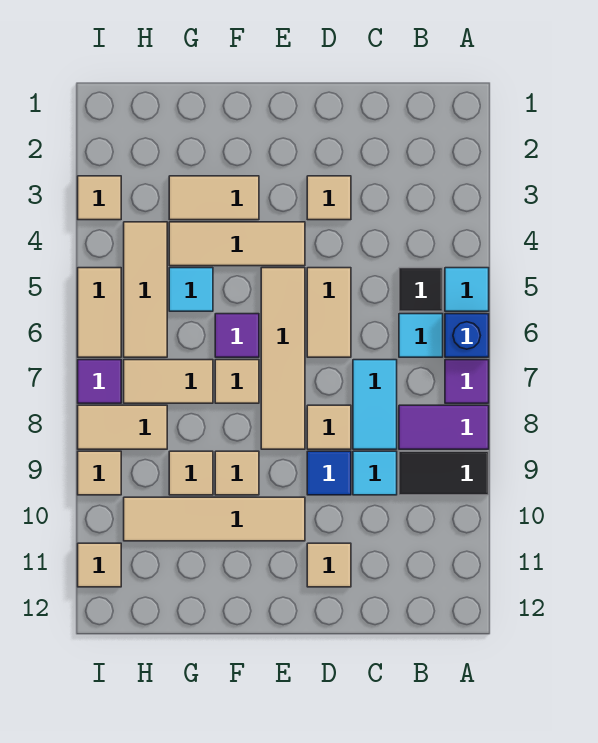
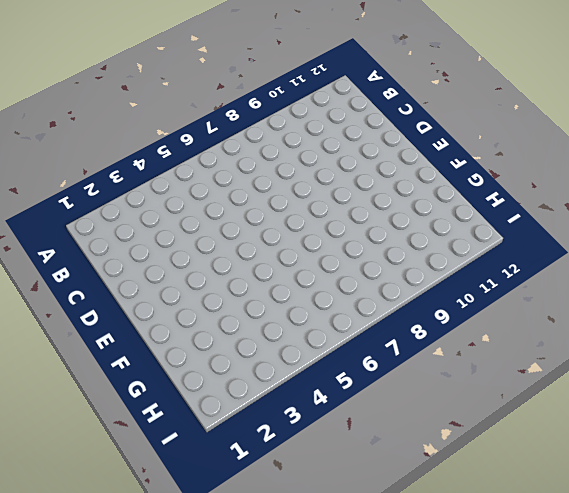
none -> cyan tile A5 level 1
none -> blue brick A6 level 1
none -> purple tile A7 level 1
none -> purple tile A8:B8 level 1

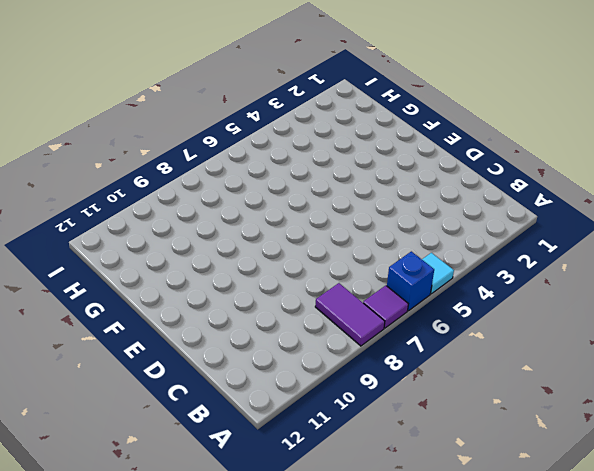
none -> black tile A9:B9 level 1
none -> black tile B5 level 1
none -> cyan tile B6 level 1
none -> cyan tile C7:C8 level 1

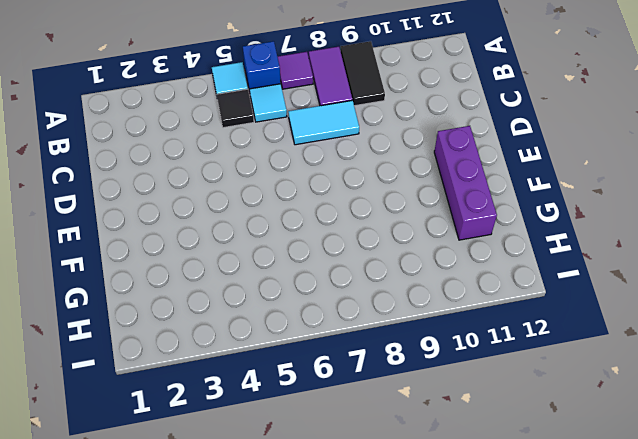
purple brick E11:G11 level 1 -> none
none -> cyan tile C9 level 1
none -> tan tile D3 level 1
none -> tan tile D5:D6 level 1
none -> tan tile D8 level 1

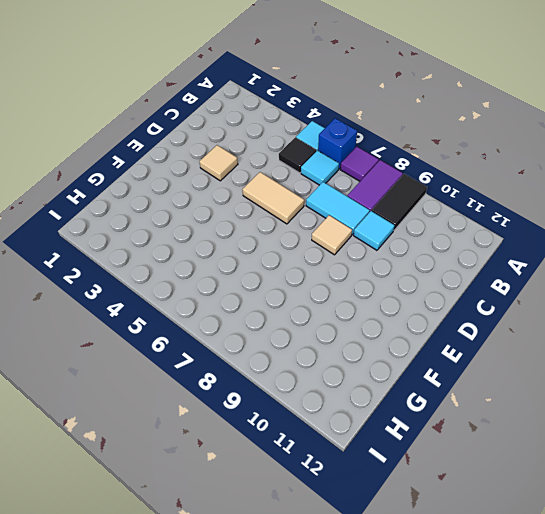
none -> blue tile D9 level 1
none -> tan tile D11 level 1
none -> tan tile E4:G4 level 1
none -> tan tile E5:E8 level 1

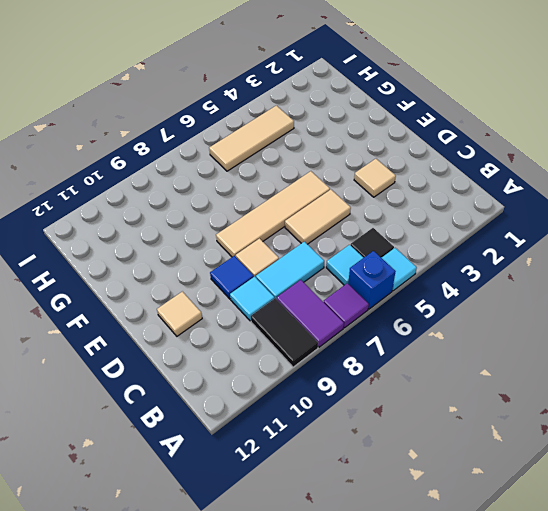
none -> tan tile E4:G4 level 1
none -> tan tile E10:H10 level 1
none -> tan tile F3:G3 level 1
none -> purple tile F6 level 1

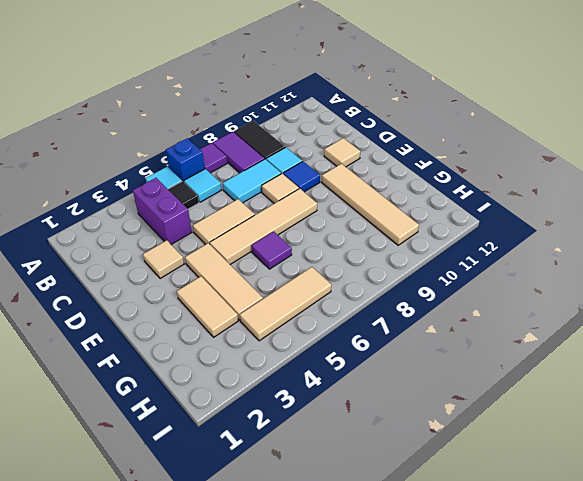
purple brick B4:C4 level 1 -> none
none -> tan tile F7 level 1
none -> tan tile F9 level 1
none -> cyan tile G5 level 1
none -> tan tile G7:H7 level 1

